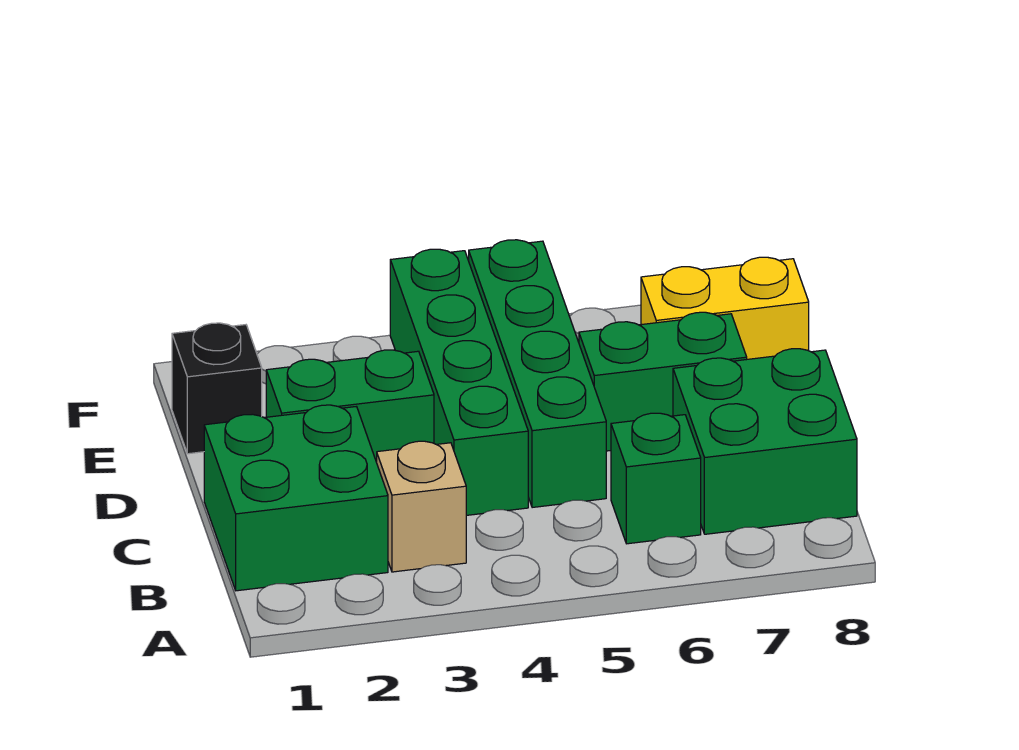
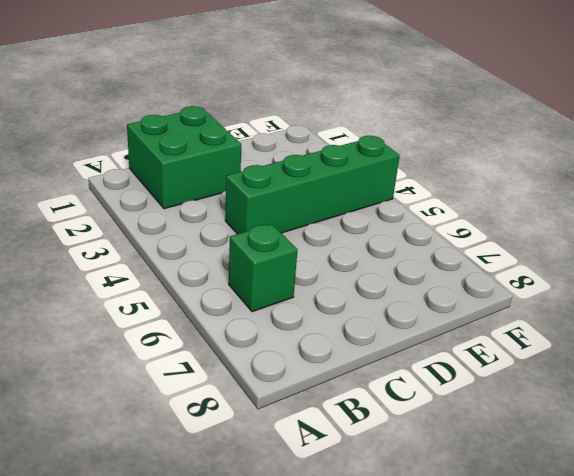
none -> tan brick B3 level 1
none -> green brick B7:C8 level 1

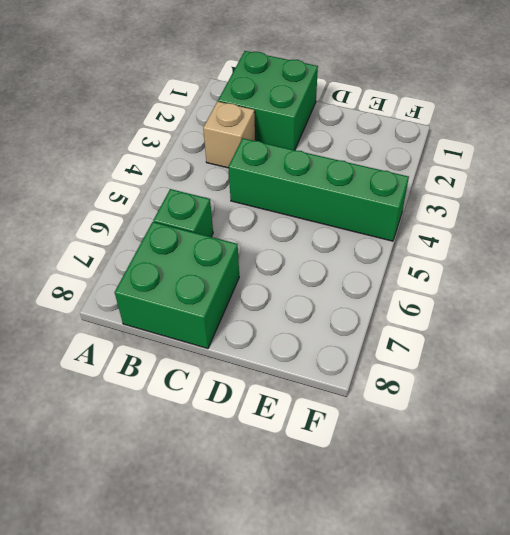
none -> green brick C5:F5 level 1
none -> green brick D2:D3 level 1

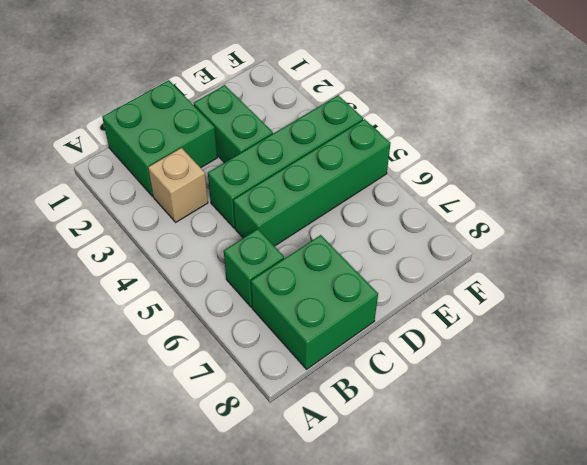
none -> green brick D6:D7 level 1
none -> black brick E1 level 1

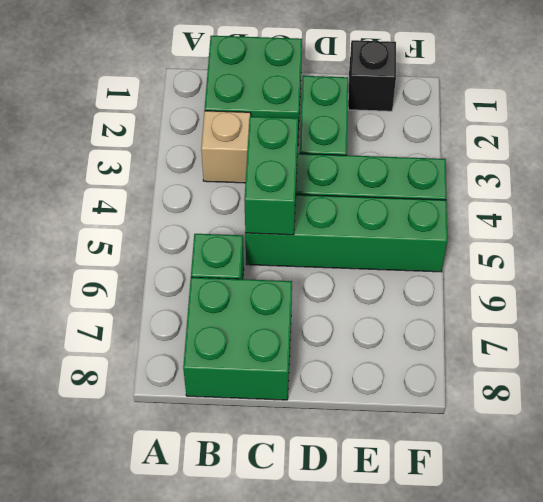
green brick C4:C5 level 2 -> green brick D6:D7 level 1
none -> yellow brick E7:E8 level 1

